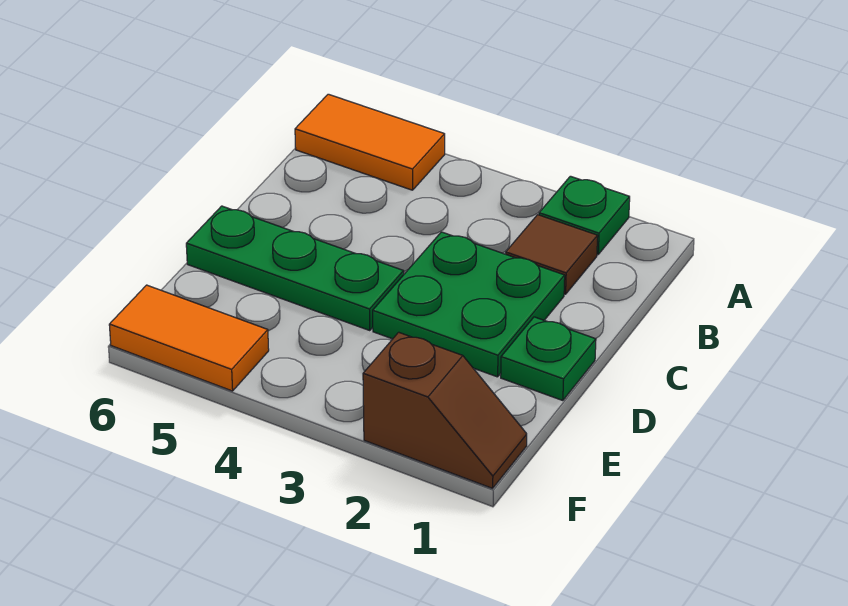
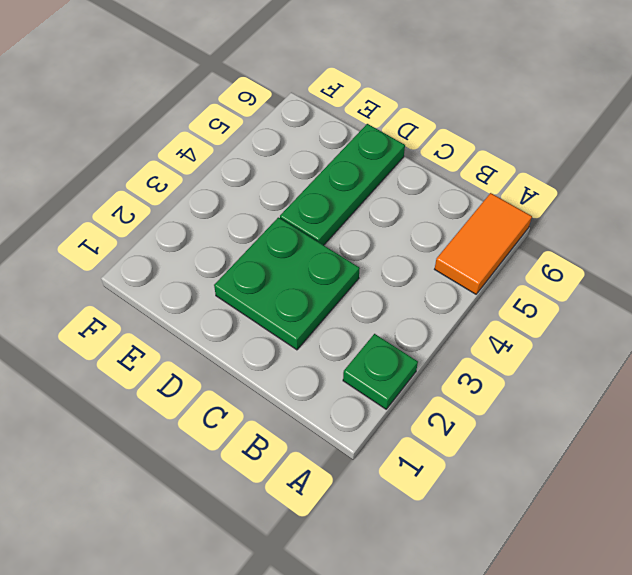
none -> brown tile B2 level 1
none -> green plate D1 level 1

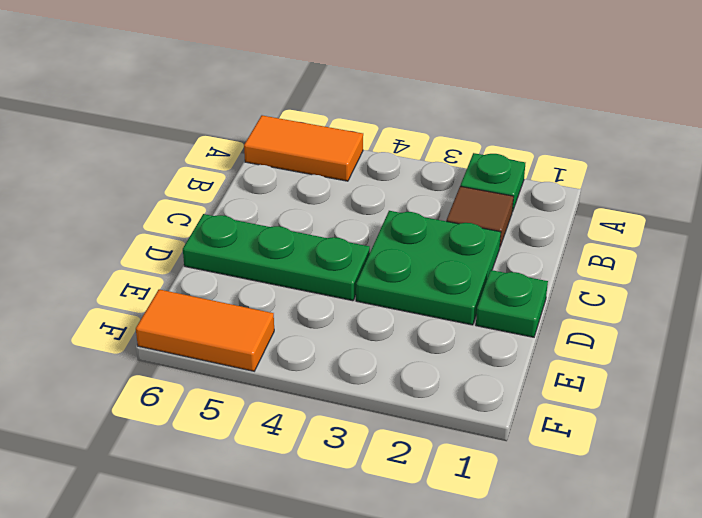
none -> brown slope F1:F2 level 1 top 2

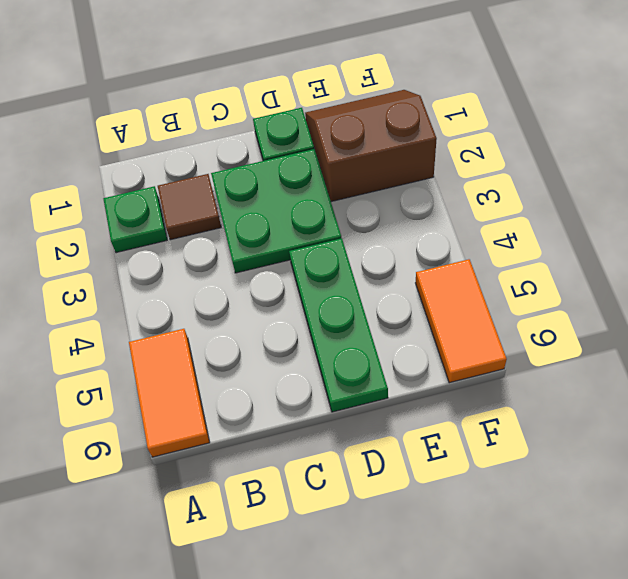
brown slope E1:F2 level 1 top 2 -> brown slope F1:F2 level 1 top 2

